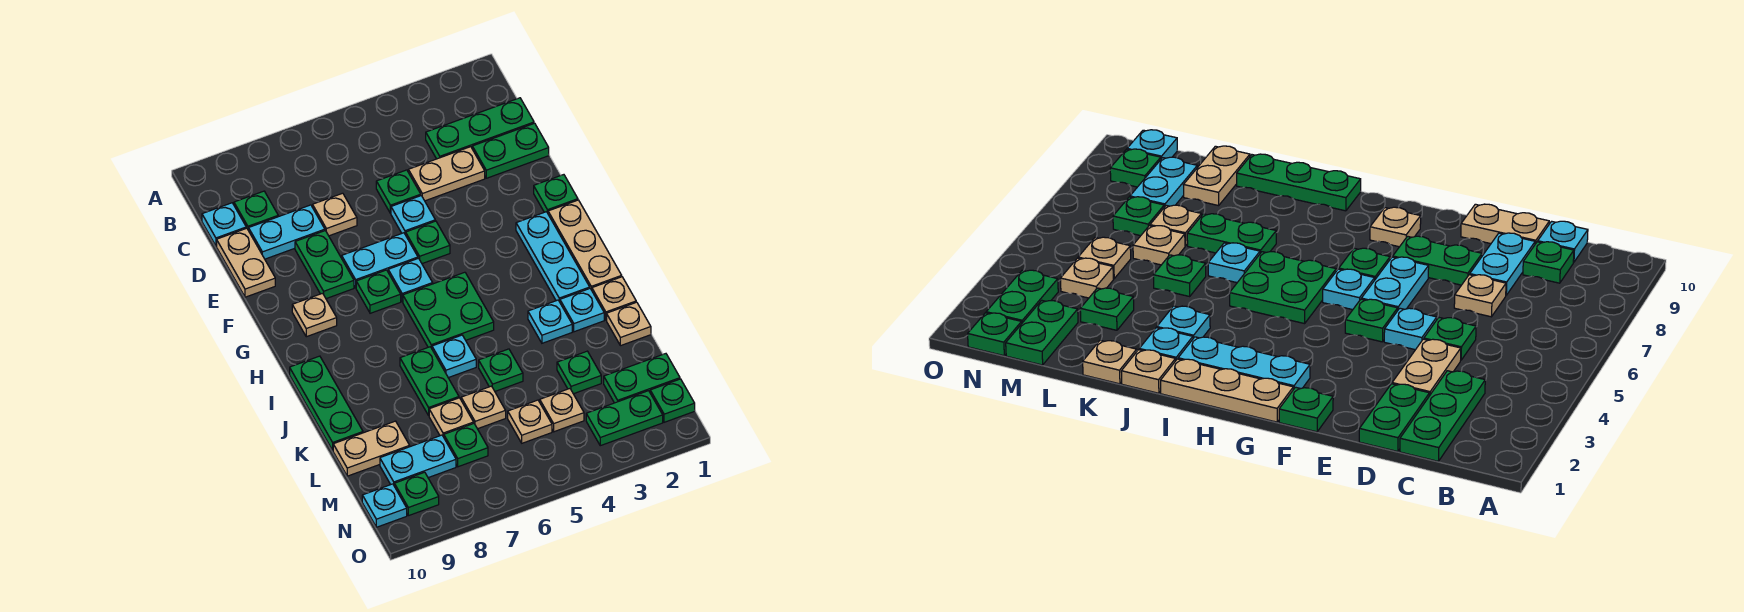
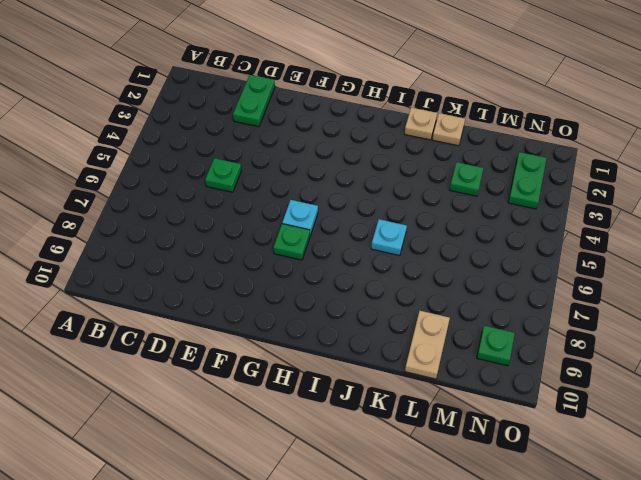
none -> green plate C1:C3 level 1
none -> green plate C9 level 1
none -> cyan plate C10 level 1
none -> tan plate D3:D4 level 1

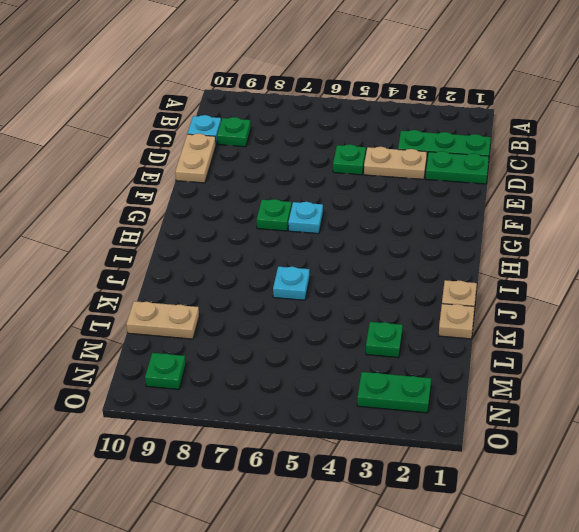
none -> tan plate D7 level 1
none -> cyan plate D8:D9 level 1
none -> cyan plate E5 level 1
none -> green plate E8:F8 level 1

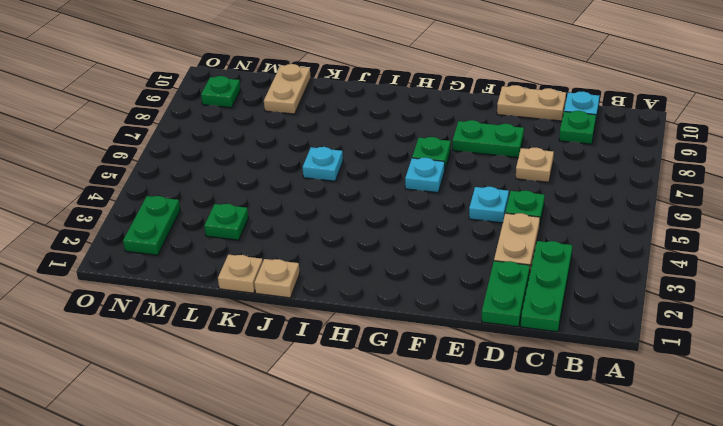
none -> cyan plate D8:D9 level 1
none -> green plate F1 level 1
none -> green plate F5 level 1
none -> cyan plate F6:F7 level 1

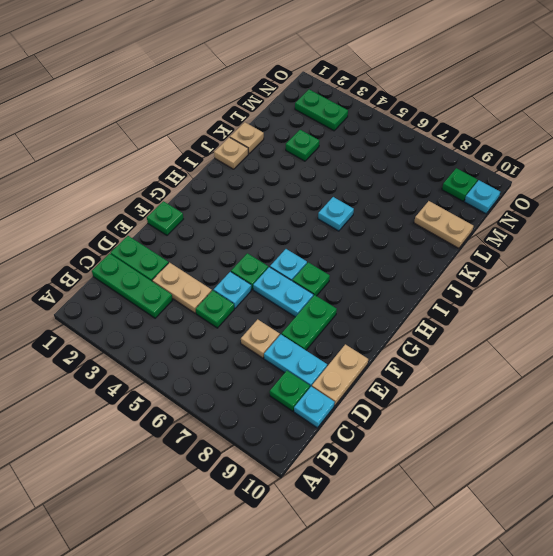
none -> tan plate G1:I1 level 1
none -> cyan plate G2:I2 level 1
none -> tan plate G9 level 1
none -> green plate H5:I6 level 1

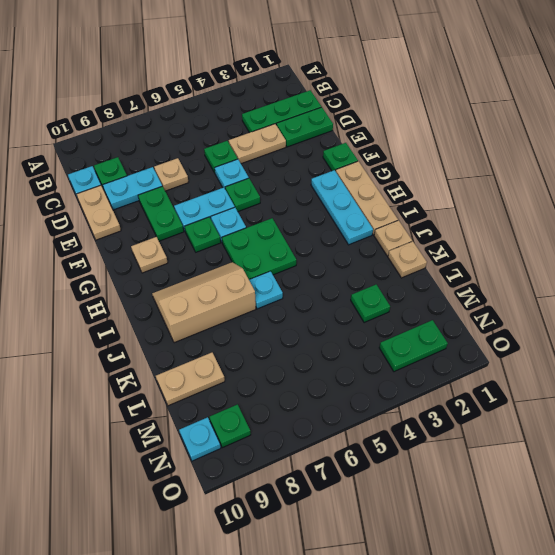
tan slope I7:J9 level 1 top J -> green plate J7:K7 level 1
none -> green plate I10:K10 level 1
none -> cyan plate J2 level 1
none -> cyan plate J3 level 1
none -> green plate K5 level 1

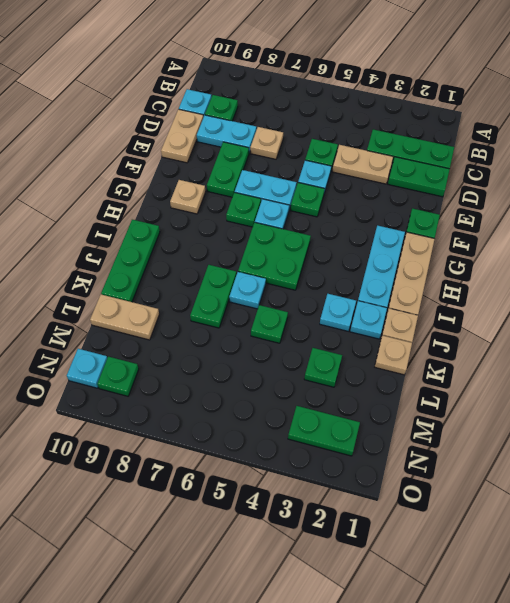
none -> tan plate L6 level 1
none -> tan plate L7 level 1
none -> green plate M1:M2 level 1
none -> tan plate M4 level 1

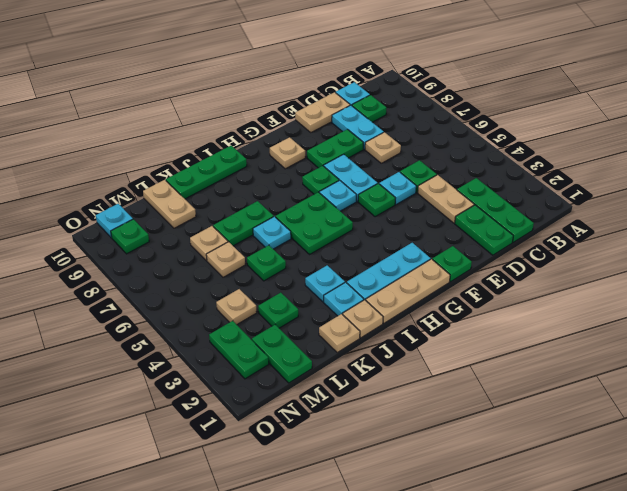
none -> tan plate M5 level 1
none -> green plate M7 level 1
none -> cyan plate M8:M9 level 1
none -> green plate N1 level 1

